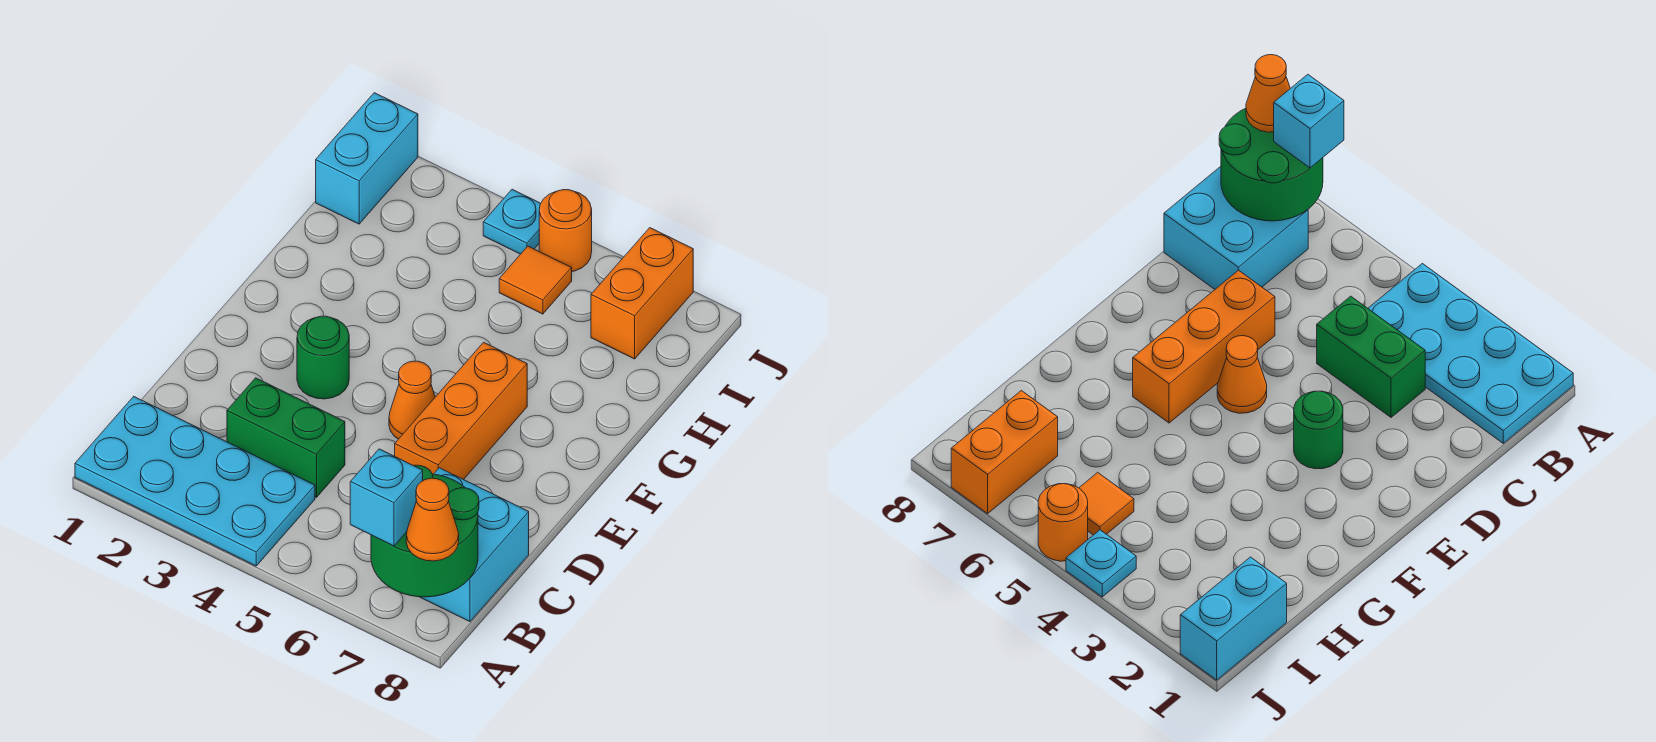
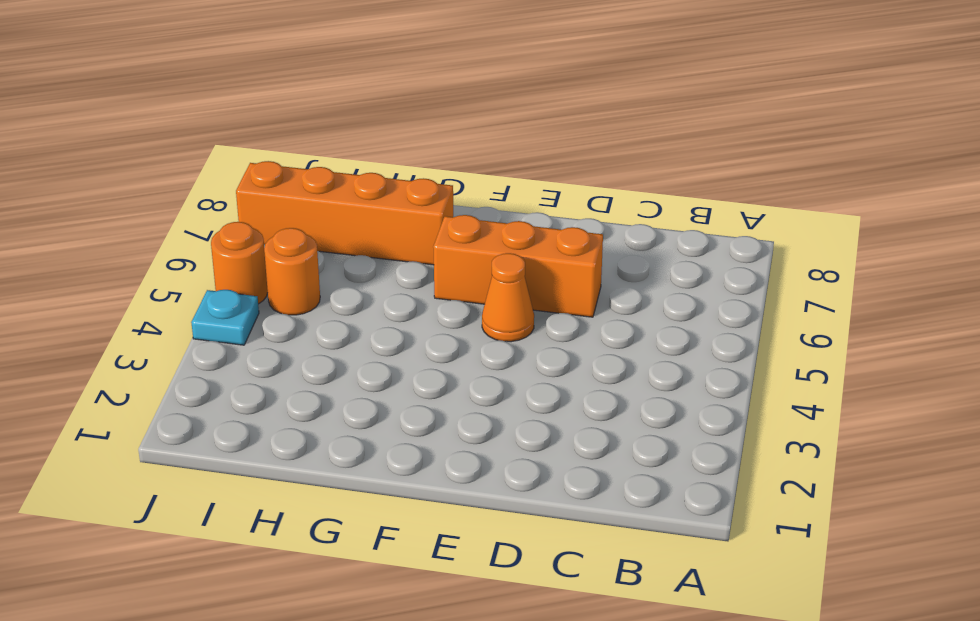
orange brick G7:J7 level 1 -> orange brick I7:J7 level 1
orange round brick I5 level 1 -> orange tile I5 level 1
none -> cyan plate A1:B4 level 1
none -> cyan brick B7:C8 level 1
none -> green brick C3:C4 level 1

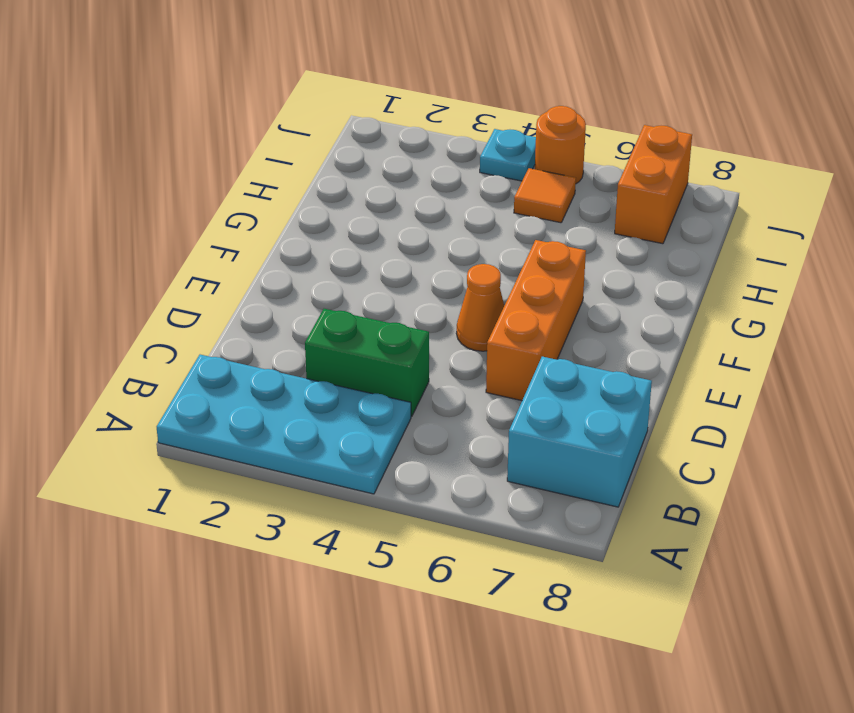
none -> green round brick E3 level 1
none -> cyan brick I1:J1 level 1
none -> green round brick A7:B8 level 2

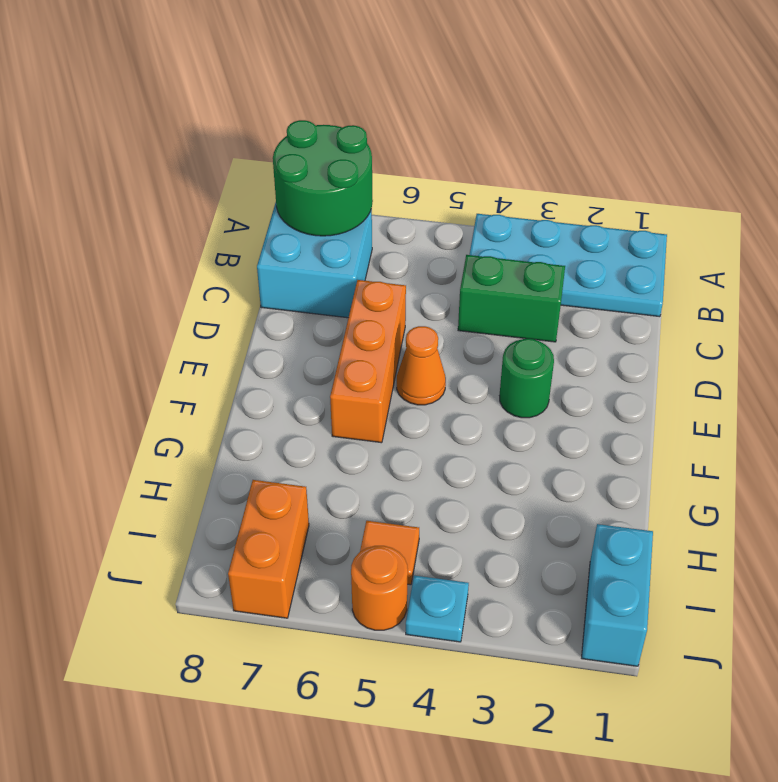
none -> cyan brick A7 level 3
none -> orange cone A8 level 3

